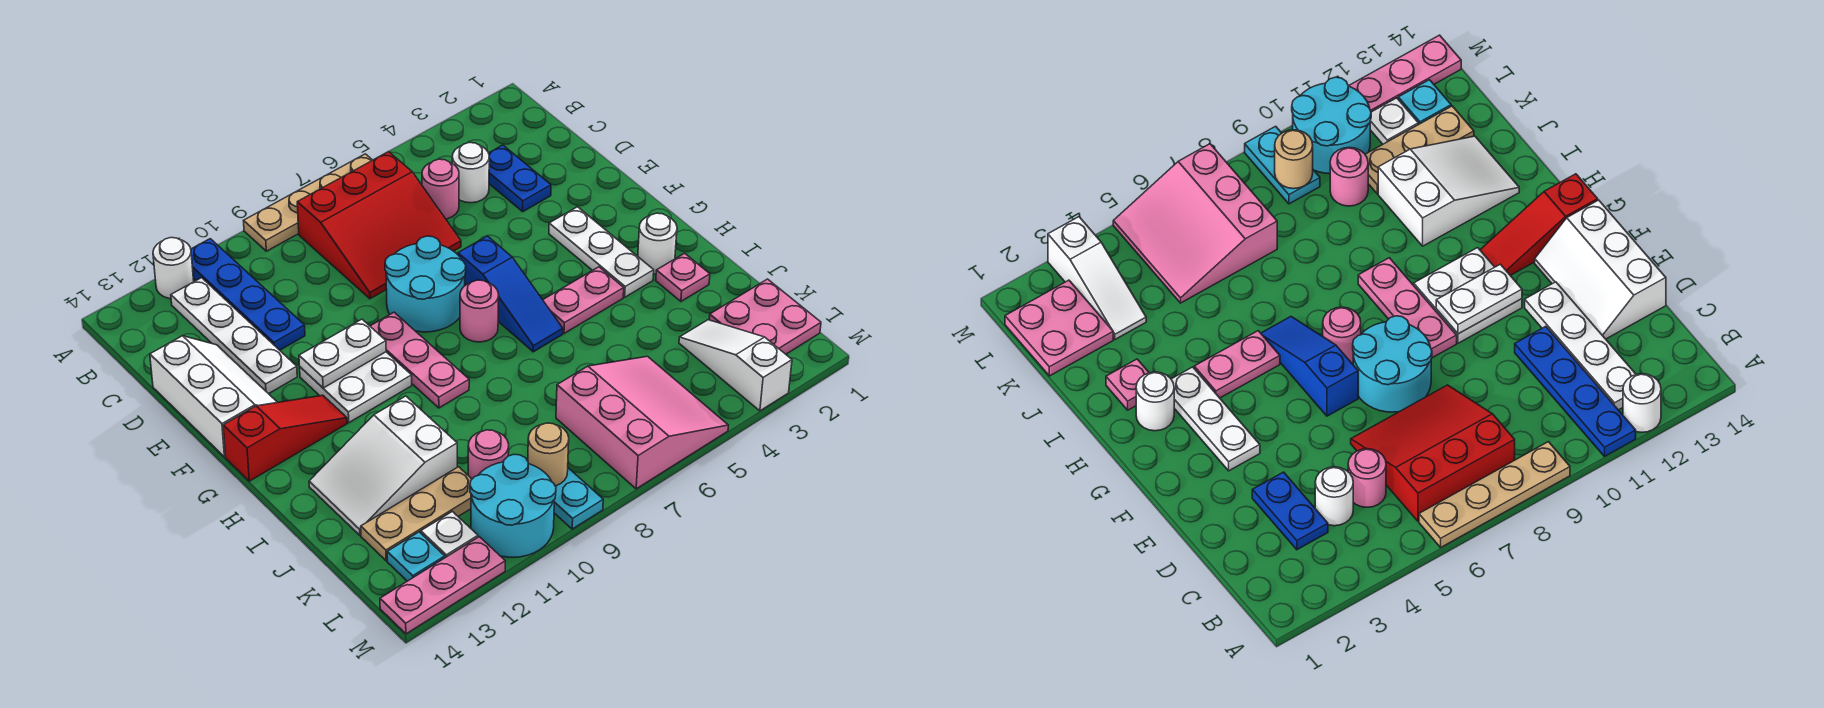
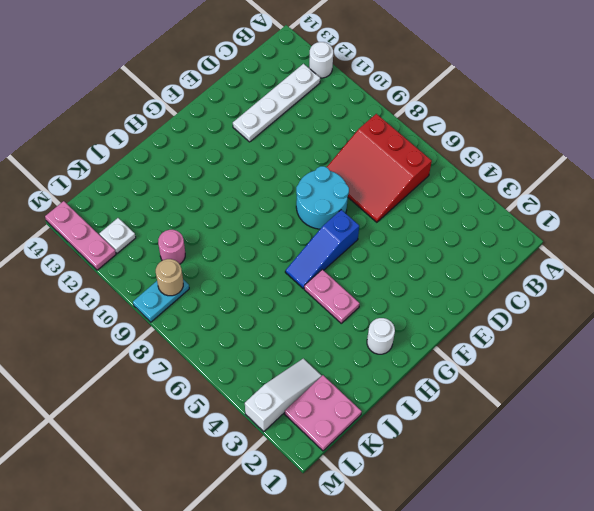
none -> tan plate A6:A9 level 1
none -> blue plate A11:D11 level 1
none -> blue plate C3:D3 level 1
none -> white round brick C4 level 1

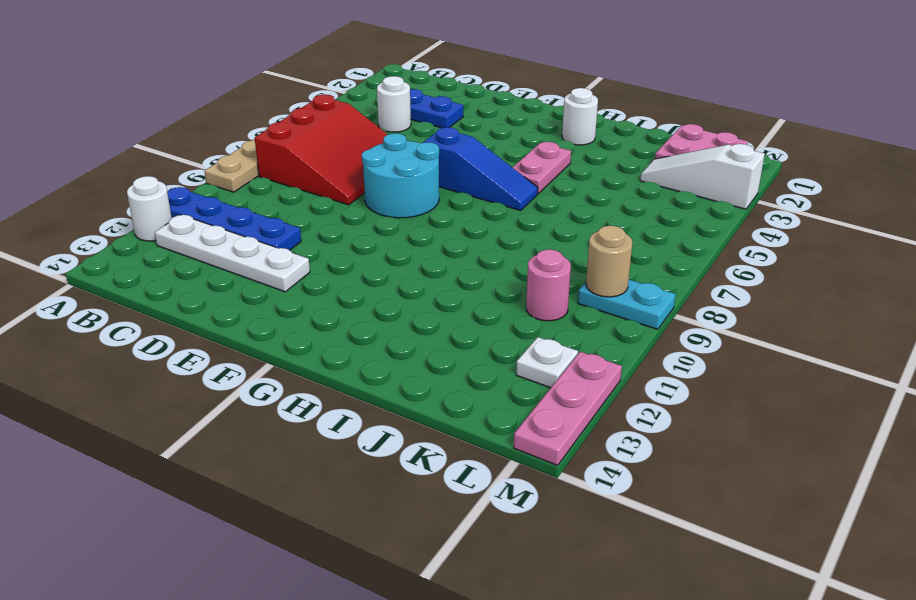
none -> pink round brick C5 level 1
none -> white slope D13:F14 level 1 top 14
none -> white plate F3:H3 level 1
none -> pink plate F9:H9 level 1

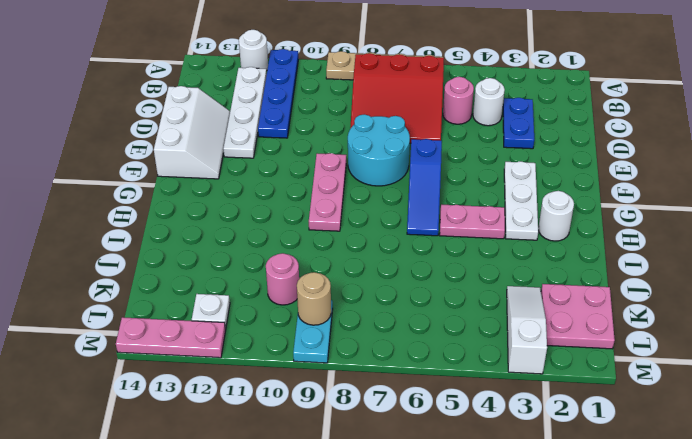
none -> white plate F10:G11 level 1
none -> pink round brick G7 level 1
none -> red slope G12:G14 level 1 top 14
none -> pink plate I2 level 1

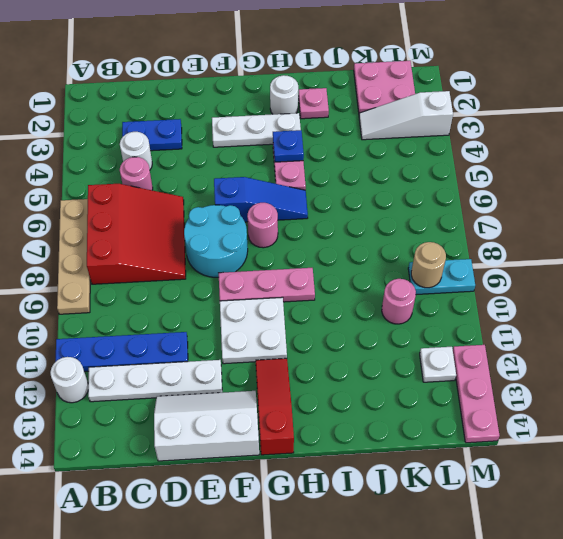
blue plate H4 level 2 -> none
none -> white slope I11:J13 level 1 top 11
none -> pink slope K5:M7 level 1 top 7
none -> tan plate K11:K13 level 1
none -> cyan round brick L10:M11 level 1

